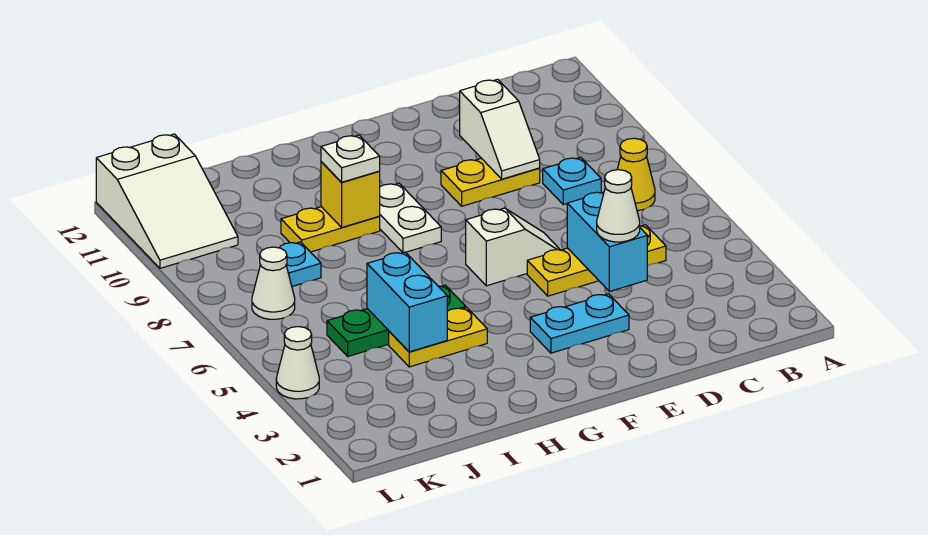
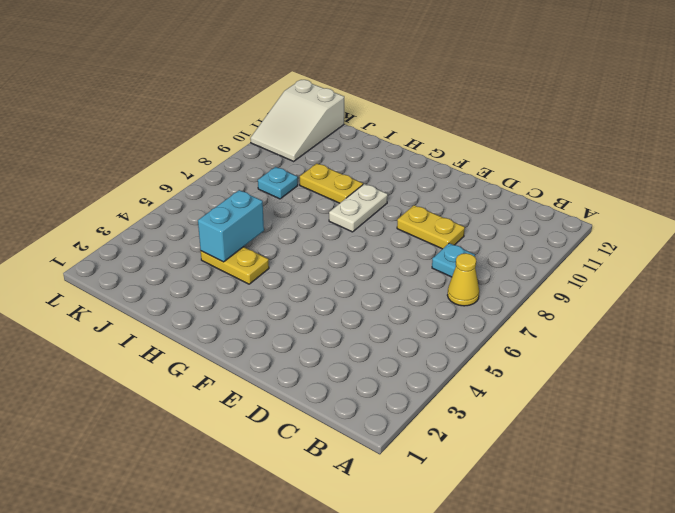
none -> yellow plate C5:E5 level 1
none -> cyan plate E3:F3 level 1
none -> white slope E6:F6 level 1 top F

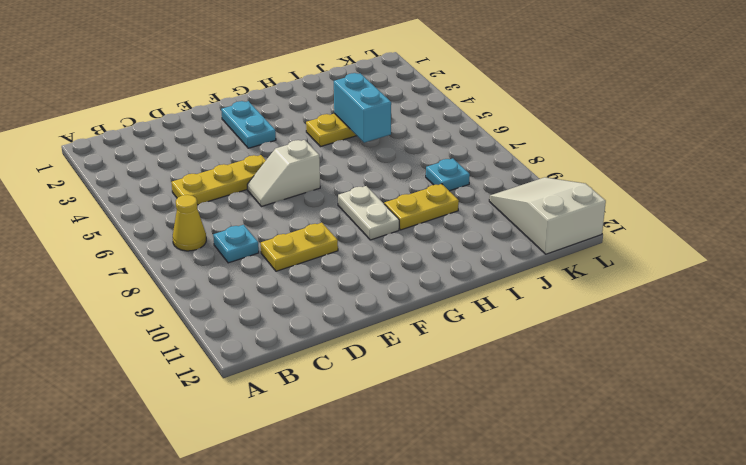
cyan plate F2:F3 level 1 -> cyan plate E3:F3 level 1
none -> green plate H5:J5 level 1
none -> white cone K7 level 1
none -> white cone L4 level 1

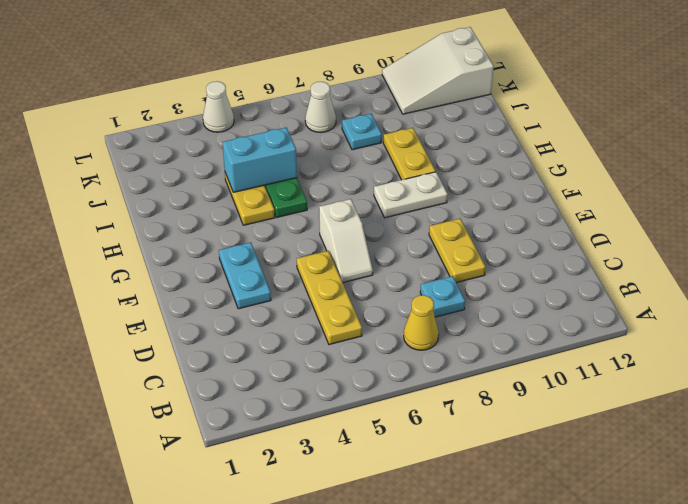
none -> cyan brick D4:D5 level 2
none -> white slope D9:D10 level 2 top 10
none -> yellow brick H9 level 2

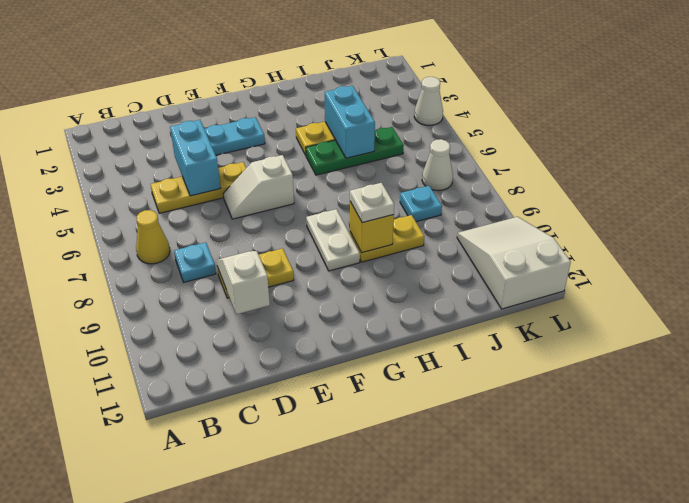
none -> white cone D4 level 3

